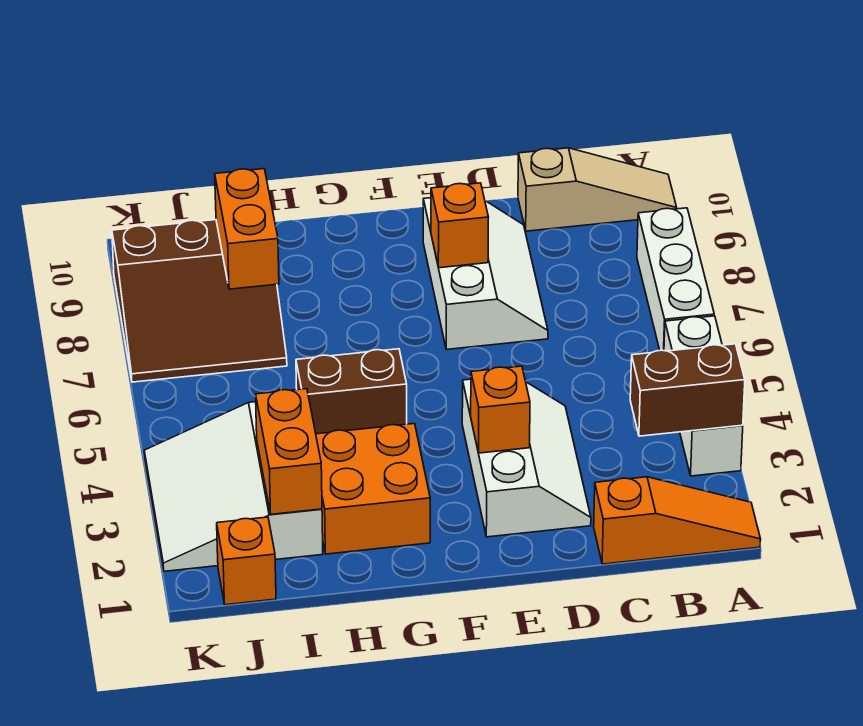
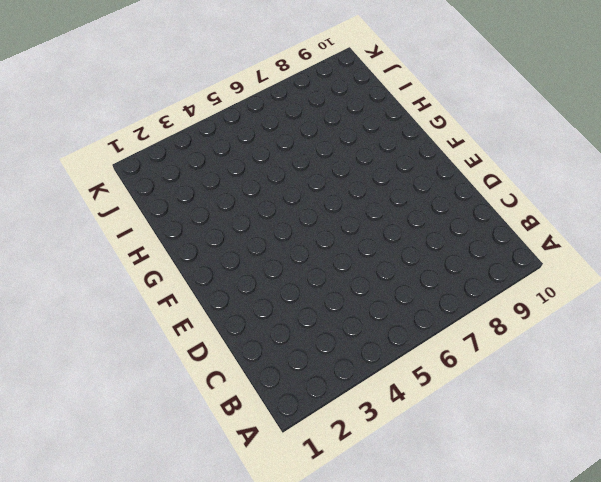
none -> orange slope A1:C1 level 1 top C
none -> white brick A3:A5 level 1
none -> white brick A6:A8 level 1

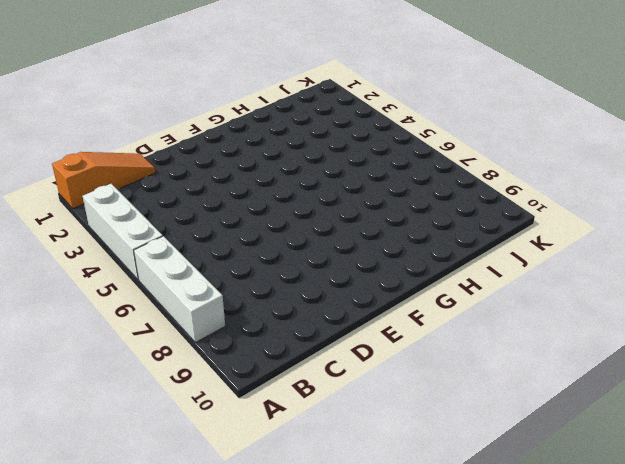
orange slope A1:C1 level 1 top A -> orange slope A1:C1 level 1 top C
none -> tan slope A10:C10 level 1 top C
none -> white slope D2:E4 level 1 top E
none -> white slope D7:E9 level 1 top E

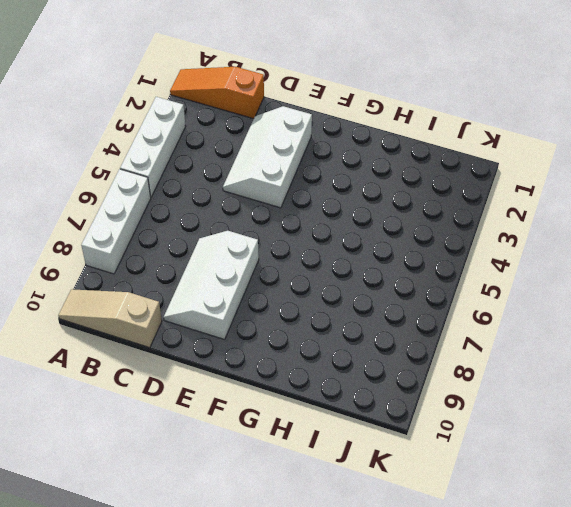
none -> orange brick G2:H3 level 1
none -> brown brick G5:H5 level 1
none -> white slope I2:K4 level 1 top I

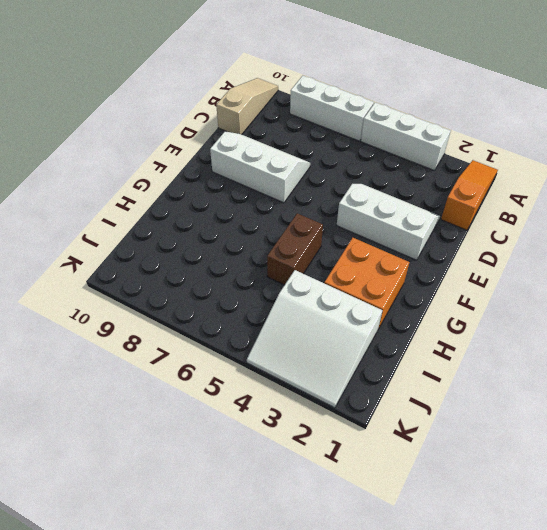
none -> brown slope I7:K9 level 1 top 9
none -> orange brick J1 level 1
none -> brown brick A3:B3 level 2

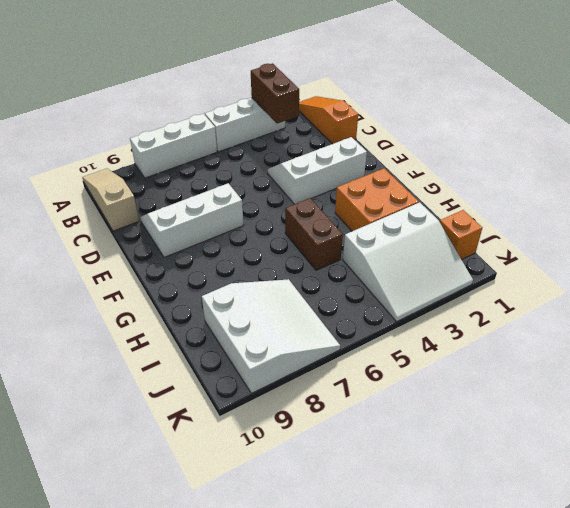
white slope I7:K9 level 1 top 9 -> brown slope I7:K9 level 1 top 9
none -> orange brick E3 level 2
none -> orange brick E8 level 2
none -> orange brick I2:I3 level 2

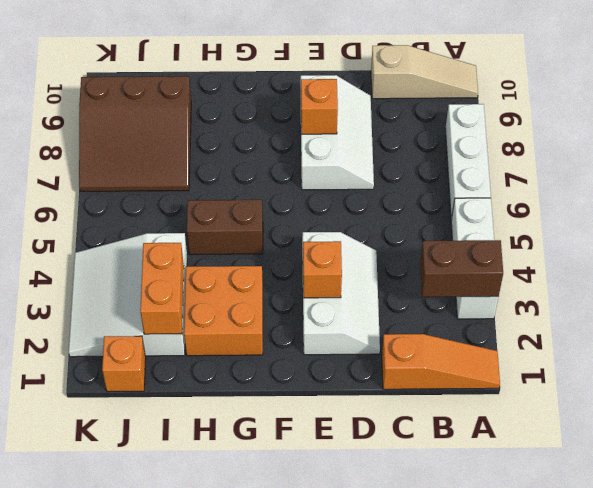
none -> orange brick I8:I9 level 2

